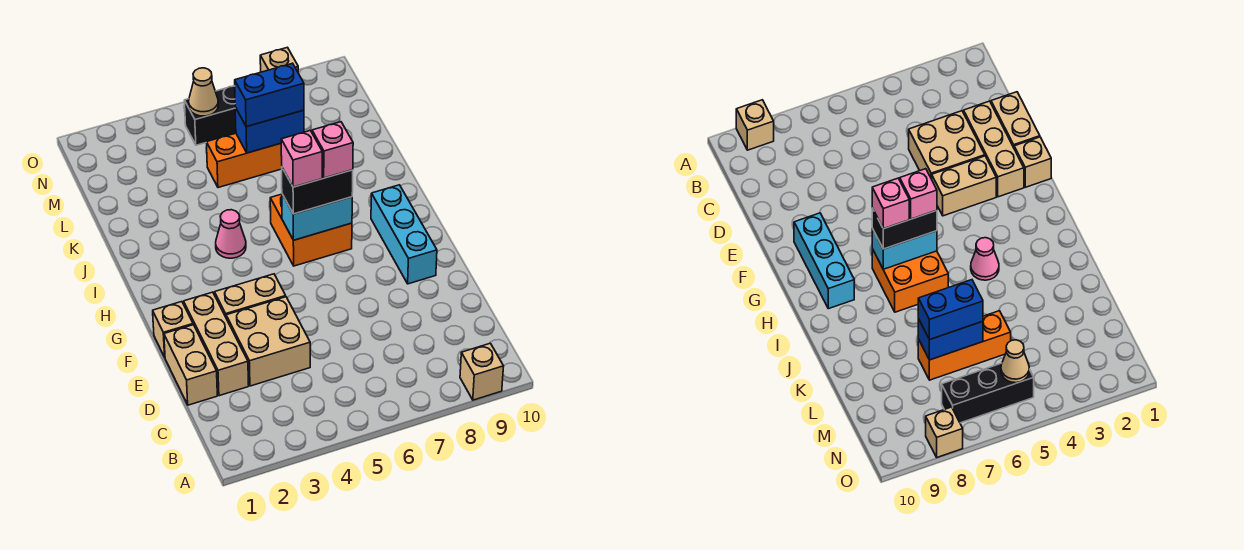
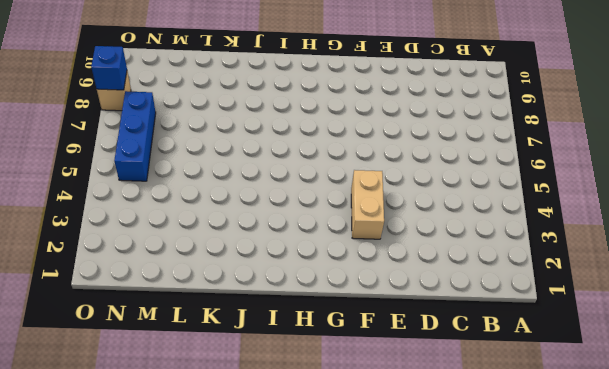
blue brick N5:N7 level 1 -> black brick N5:N7 level 1
blue brick O8 level 2 -> none
none -> tan brick A9 level 1
none -> tan brick D1:E1 level 1
none -> tan brick D2:F2 level 1

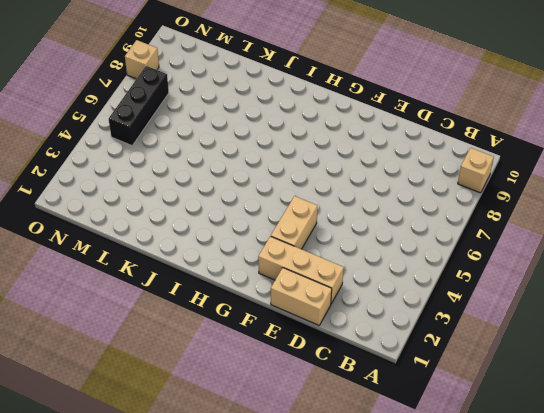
none -> tan brick D3:E4 level 1
none -> tan brick F1 level 1
none -> cyan brick F9:H9 level 1

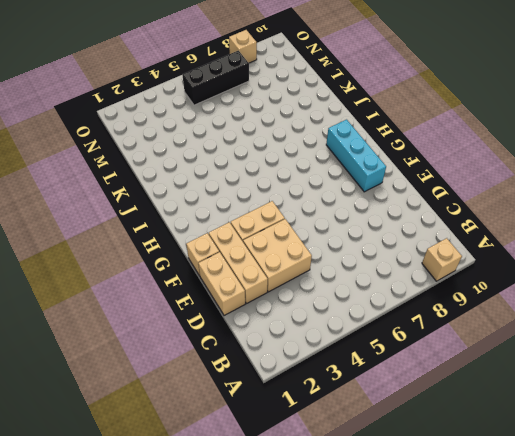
none -> orange brick H6:I7 level 1
none -> pink cone I4 level 1
none -> orange brick L5:L7 level 1

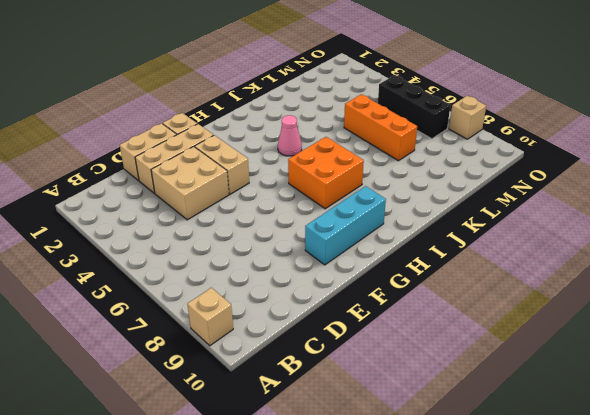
none -> cyan brick H6:H7 level 2
none -> blue brick L6:L7 level 2
none -> tan cone N5 level 2

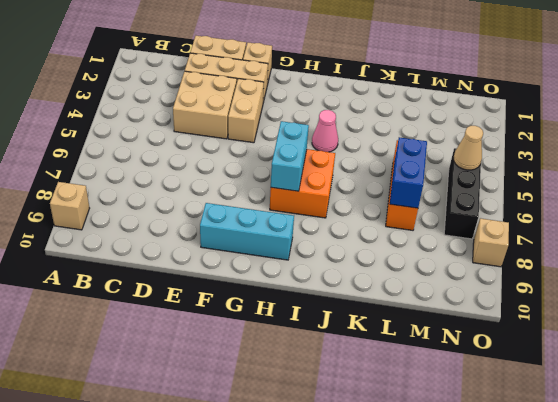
none -> black brick H6:H7 level 3
none -> blue brick L6:L7 level 3
none -> pink brick H6 level 4

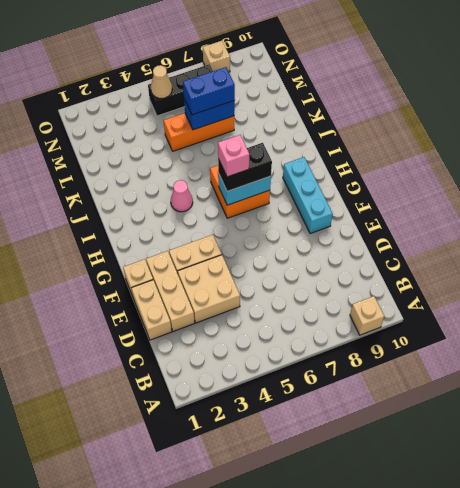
none -> pink brick H7 level 4

